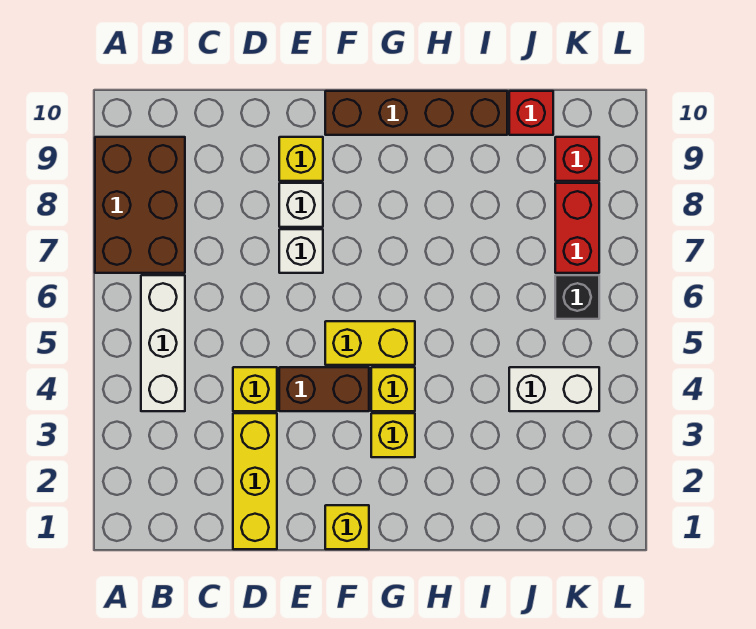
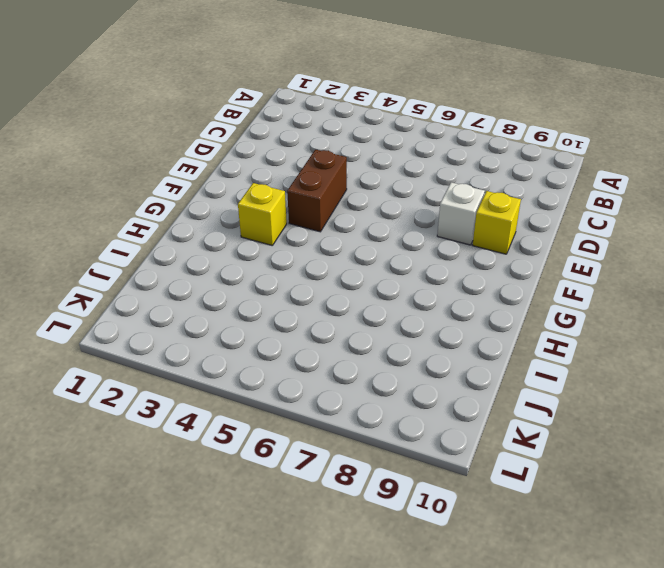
none -> brown brick A7:B9 level 1
none -> white brick B4:B6 level 1
none -> yellow brick D1:D3 level 1

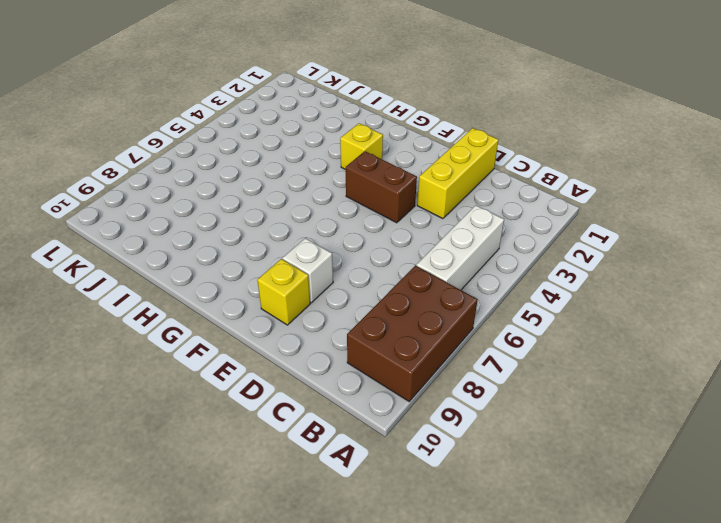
none -> yellow brick D4 level 1
none -> white brick E7 level 1
none -> yellow brick F1 level 1

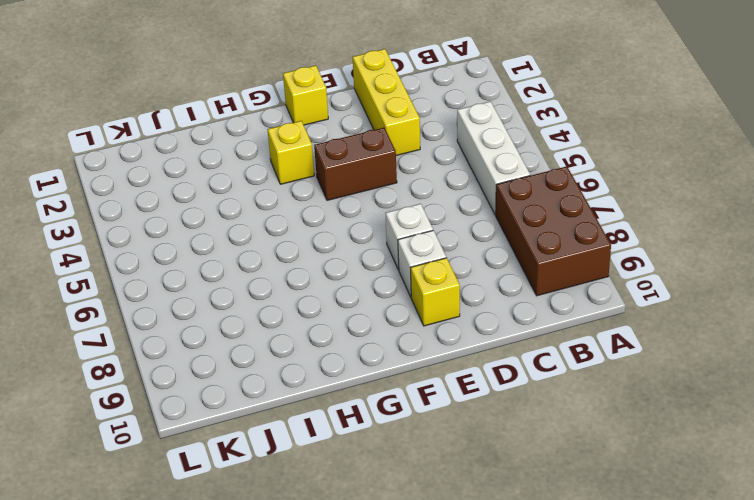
none -> yellow brick D4 level 1
none -> yellow brick F5:G5 level 1
none -> brown brick F10:I10 level 1

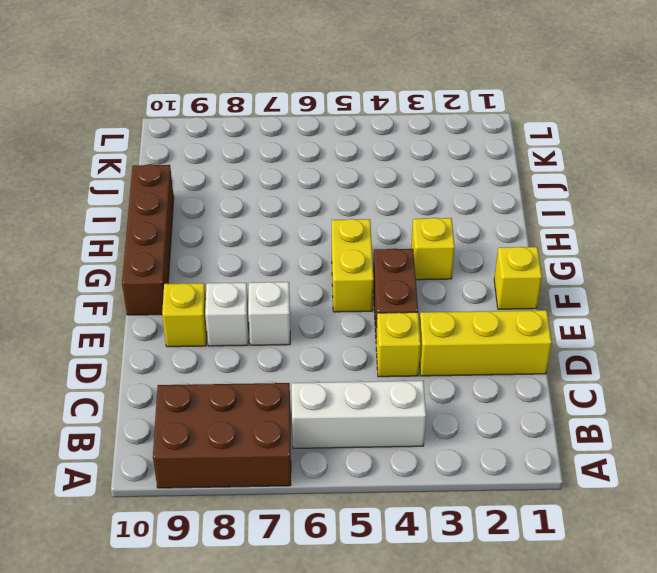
none -> yellow brick G4 level 1
none -> white brick J4:K4 level 1
none -> red brick J10 level 1

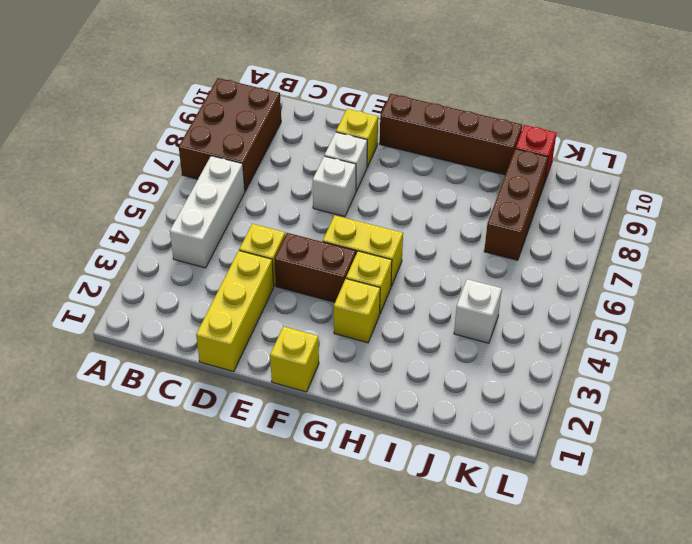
white brick J4 level 1 -> white brick J4:K4 level 1
brown brick J7:J9 level 1 -> none
none -> black brick K6 level 1
none -> red brick K7:K8 level 1
none -> red brick K9 level 1

